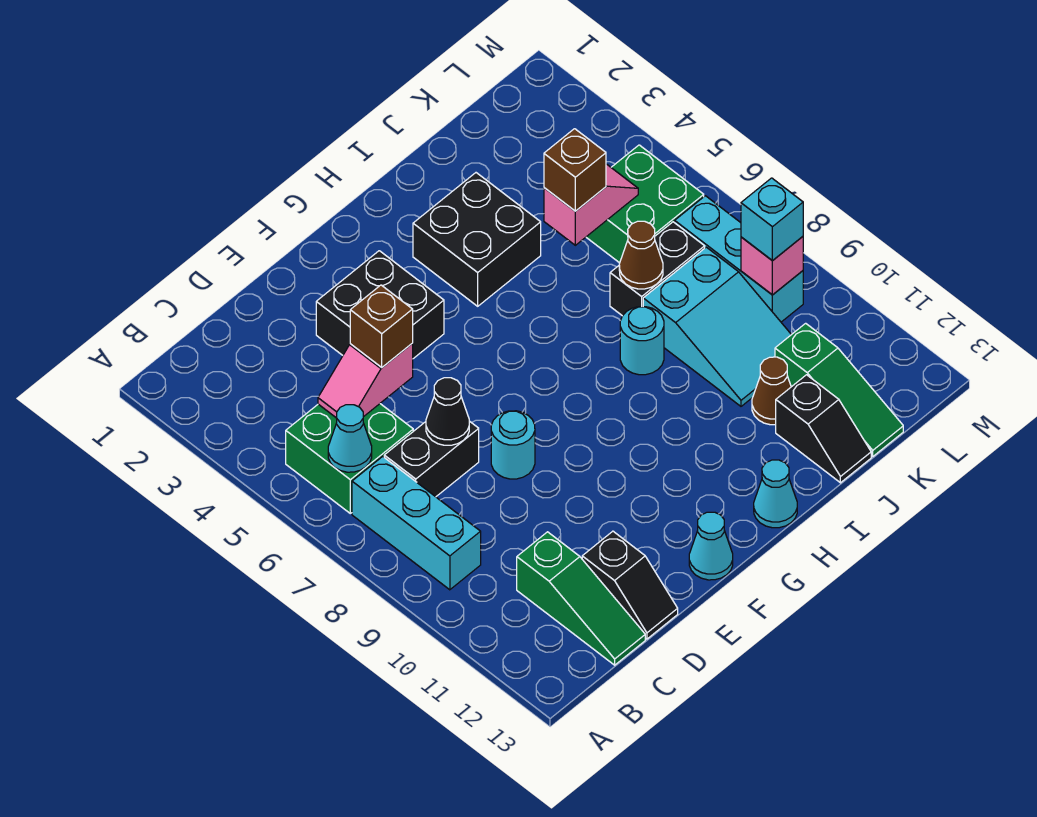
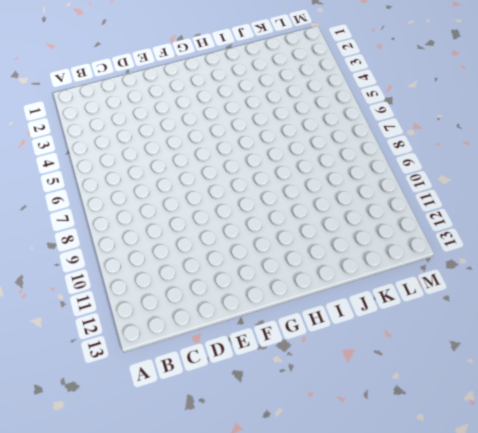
none -> green brick B5:C6 level 1
none -> cyan brick B7:B9 level 1
none -> black brick C7:D7 level 1

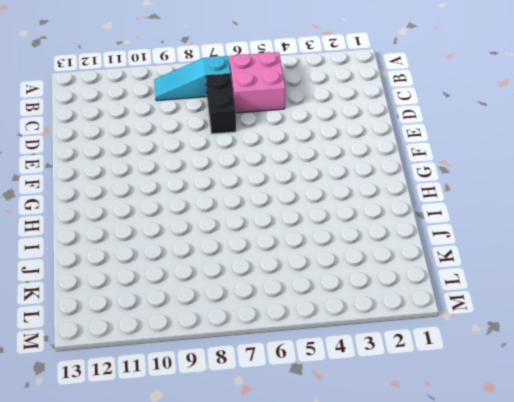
pink brick B5:C6 level 1 -> green brick B5:C6 level 1
cyan slope B7:B9 level 1 top 7 -> cyan brick B7:B9 level 1
none -> green slope C11:C13 level 1 top 11
none -> black slope D12:D13 level 1 top 12
none -> black brick E3:F4 level 1

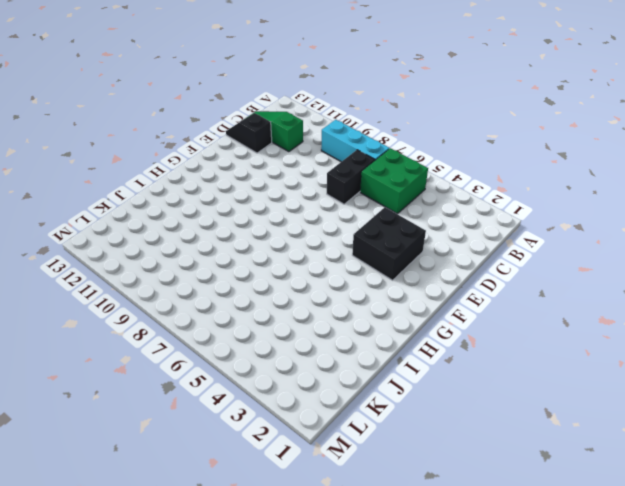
none -> cyan round brick E8 level 1
none -> cyan cone F13 level 1
none -> black brick H3:I4 level 1

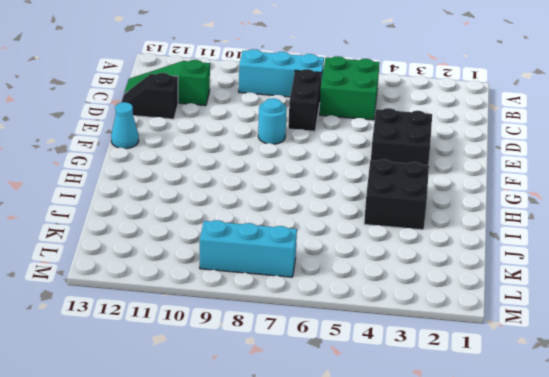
none -> cyan cone H13 level 1
none -> cyan round brick I8 level 1
none -> black brick J7:K7 level 1

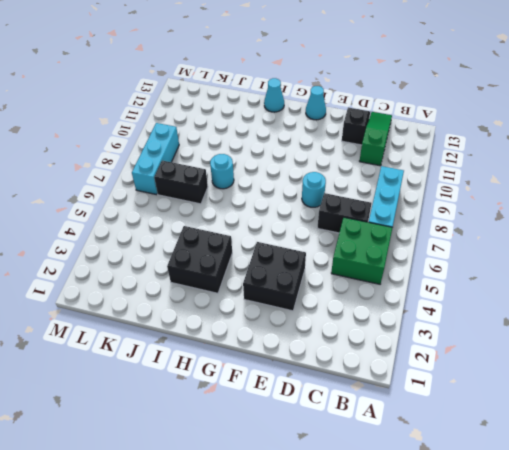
none -> cyan slope J8:K10 level 1 top 8
none -> brown cone J11 level 1
none -> black slope J12:J13 level 1 top 12

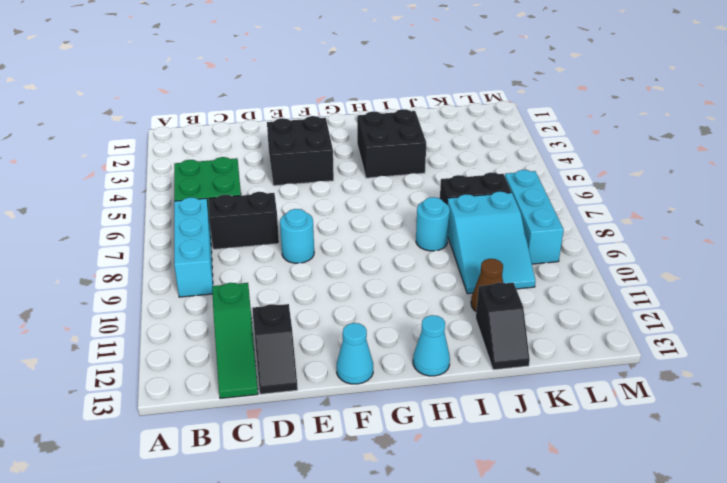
none -> green brick K5:L6 level 1
none -> green slope K11:K13 level 1 top 11
none -> cyan cone B6 level 2

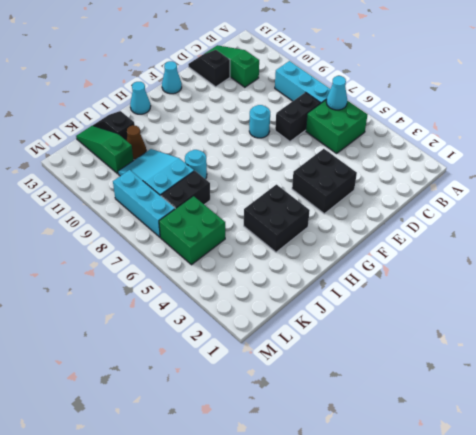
none -> pink slope C5:D5 level 2 top D
none -> black cone D7 level 2
none -> pink slope J5:K5 level 2 top J

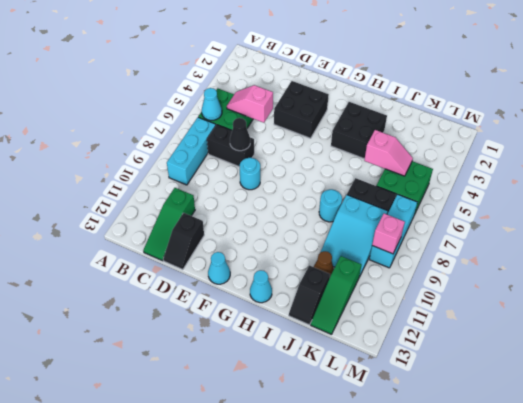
none -> brown cone J7 level 2
none -> brown brick D5 level 3
none -> brown brick J5 level 3

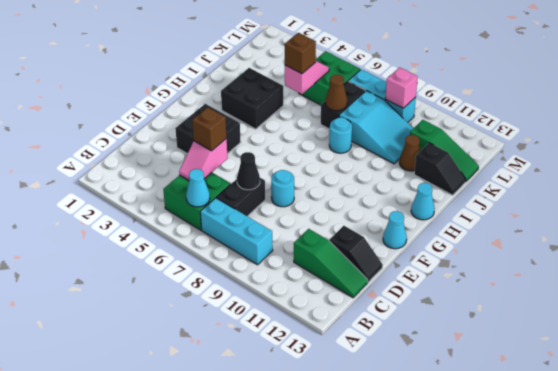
none -> cyan brick L9 level 3

